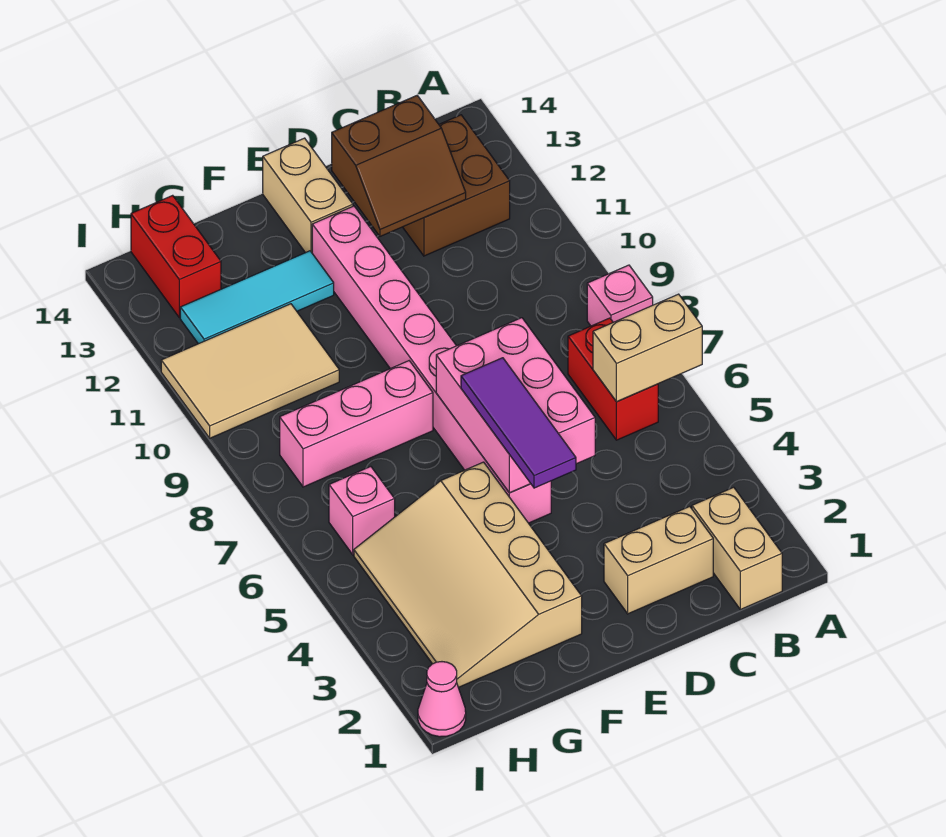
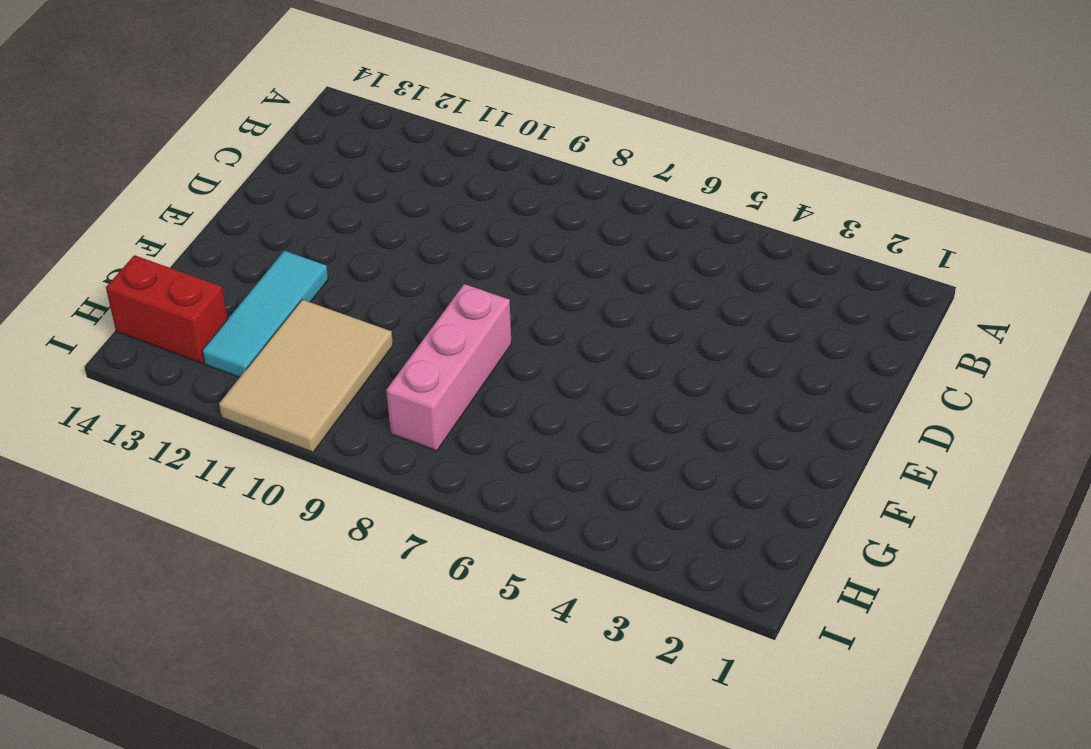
none -> pink brick A8 level 1
none -> tan brick B1:B2 level 1
none -> red brick B6:B7 level 1

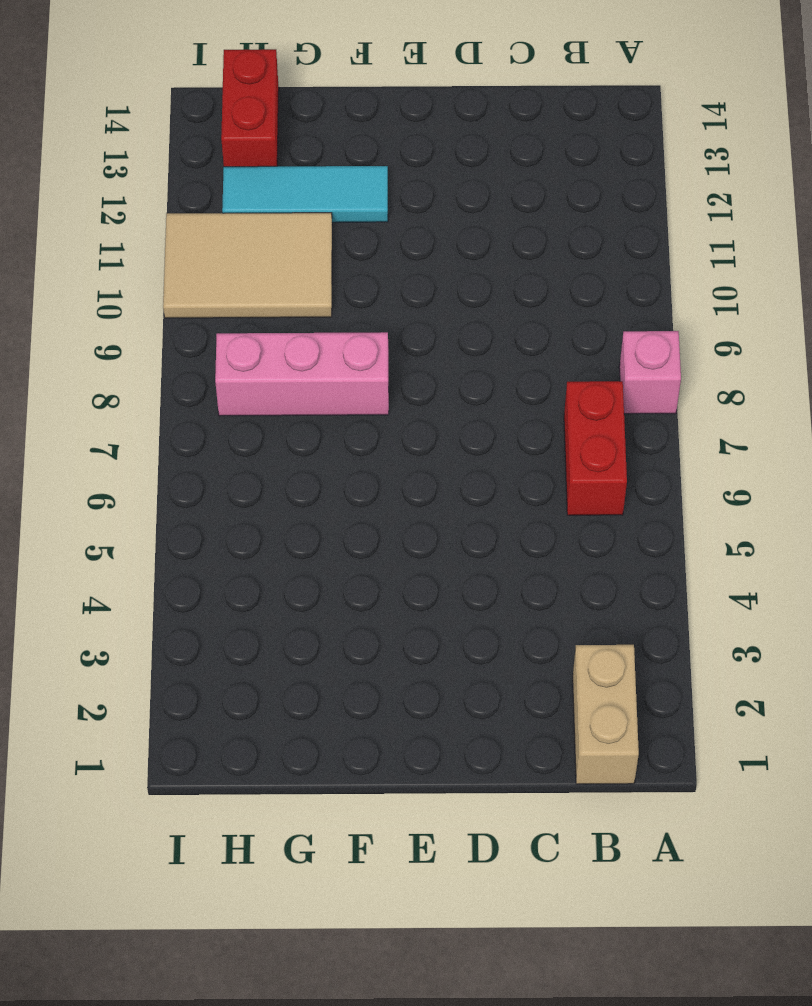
none -> brown brick B12:C13 level 1
none -> tan brick C2:D2 level 1
none -> pink brick E5:E12 level 1

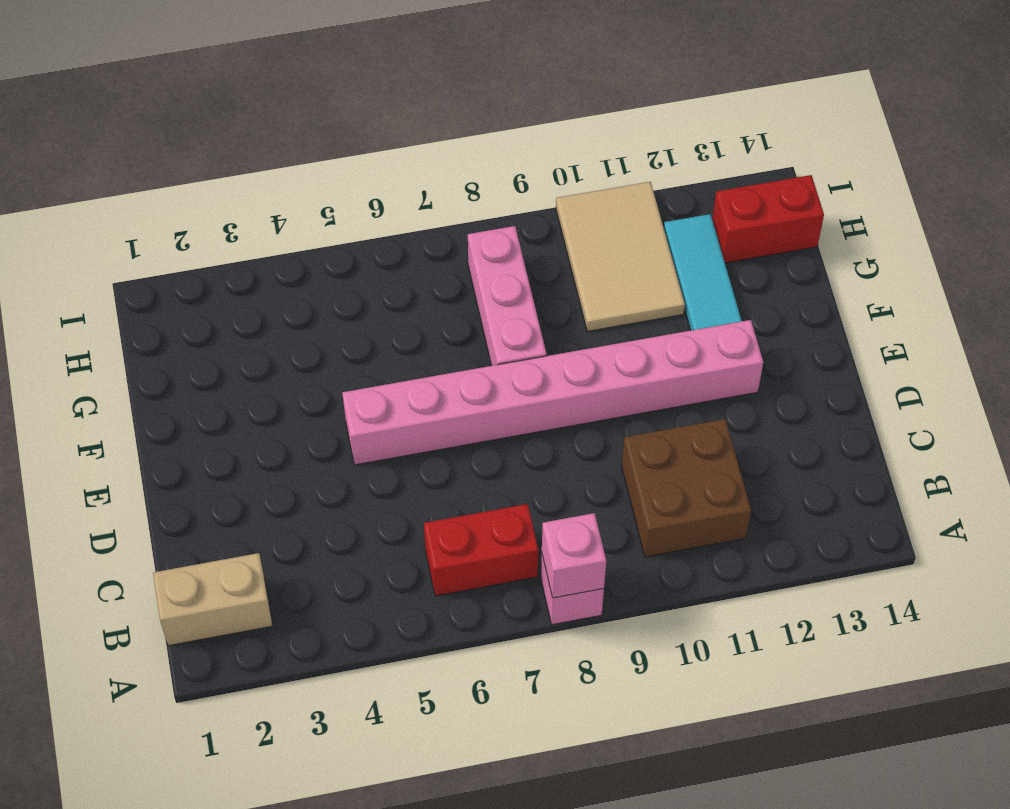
pink brick A8 level 2 -> pink brick H6 level 1
brown brick B10:C11 level 1 -> brown brick B12:C13 level 1
none -> tan brick C2:D2 level 1
none -> tan brick E13:E14 level 1
none -> tan slope F2:H5 level 1 top F

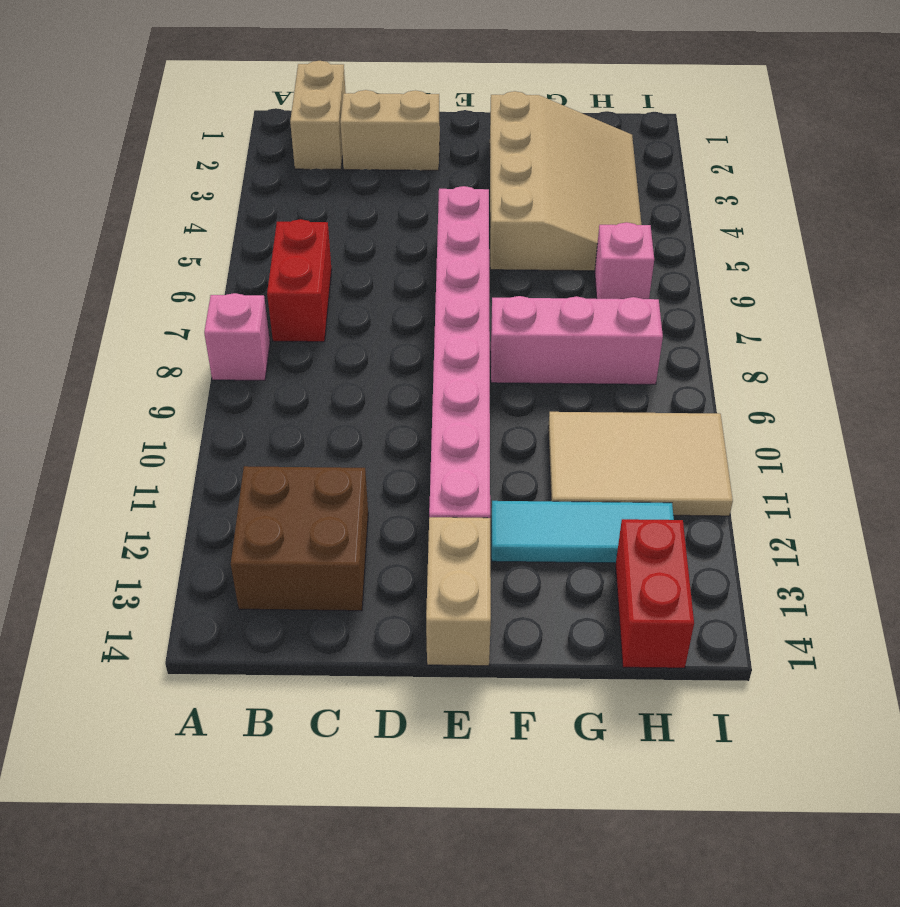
none -> pink cone I1 level 1
none -> tan brick A6:B6 level 2
none -> brown slope C12:D13 level 2 top 13

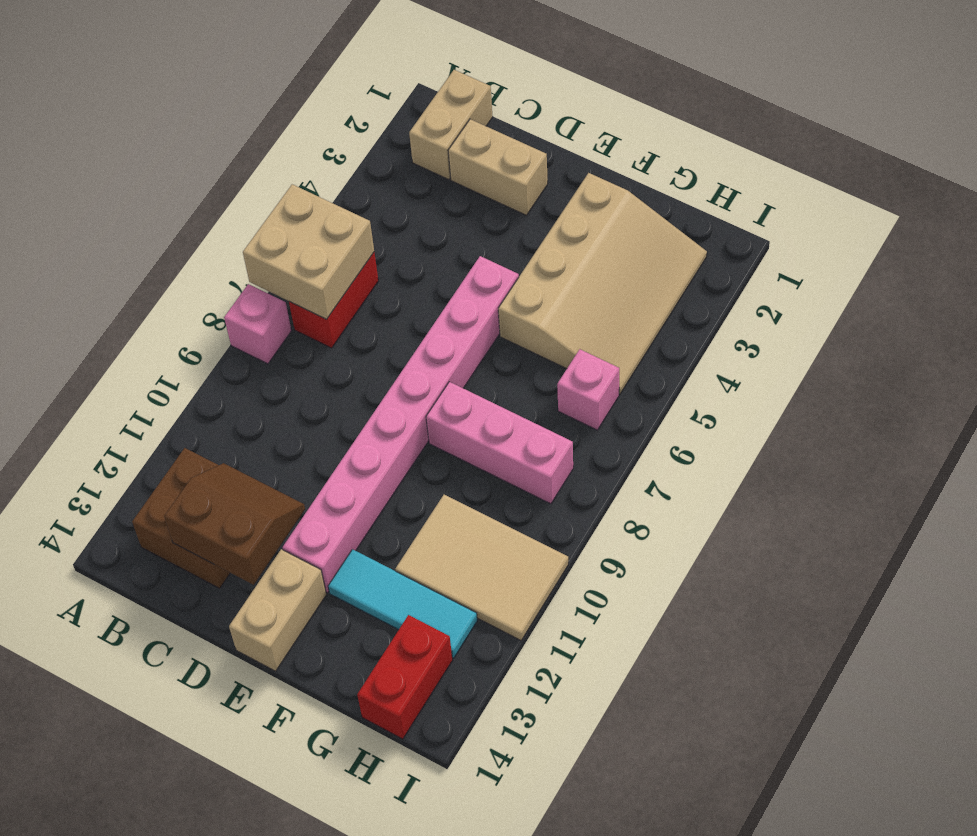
tan brick A6:B7 level 2 -> tan brick A6:B6 level 2
none -> pink cone I1 level 1
none -> pink brick D5:E7 level 2
none -> purple tile E4:E6 level 3

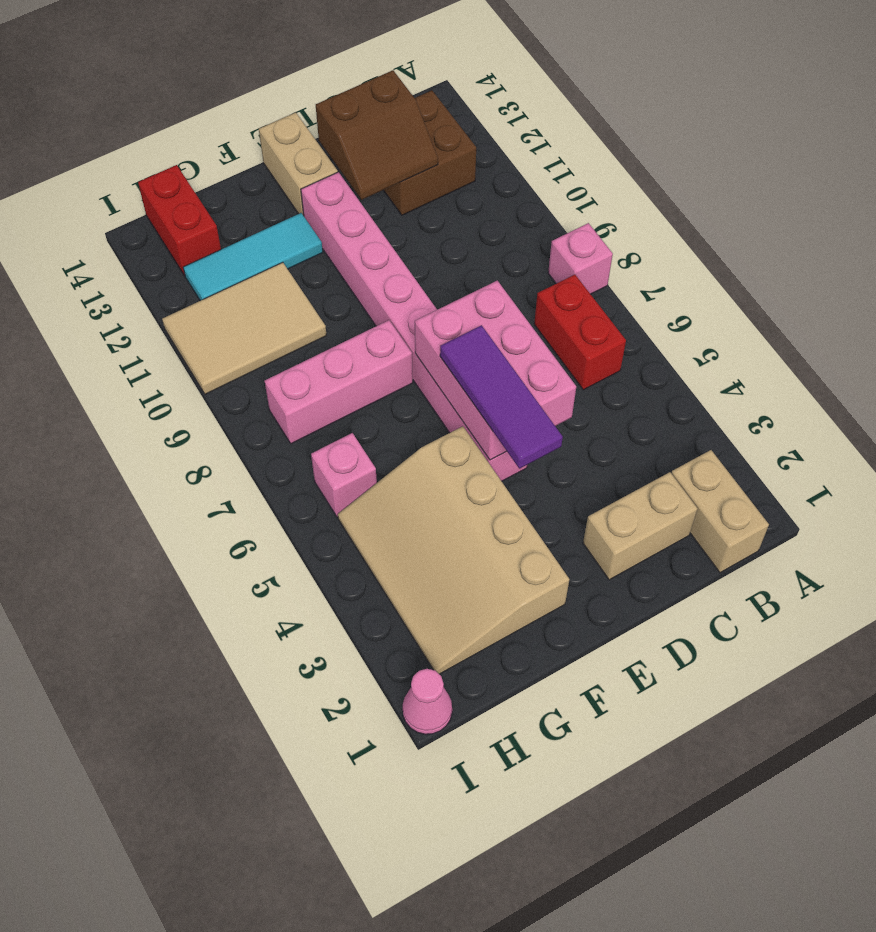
none -> tan brick A6:B6 level 2

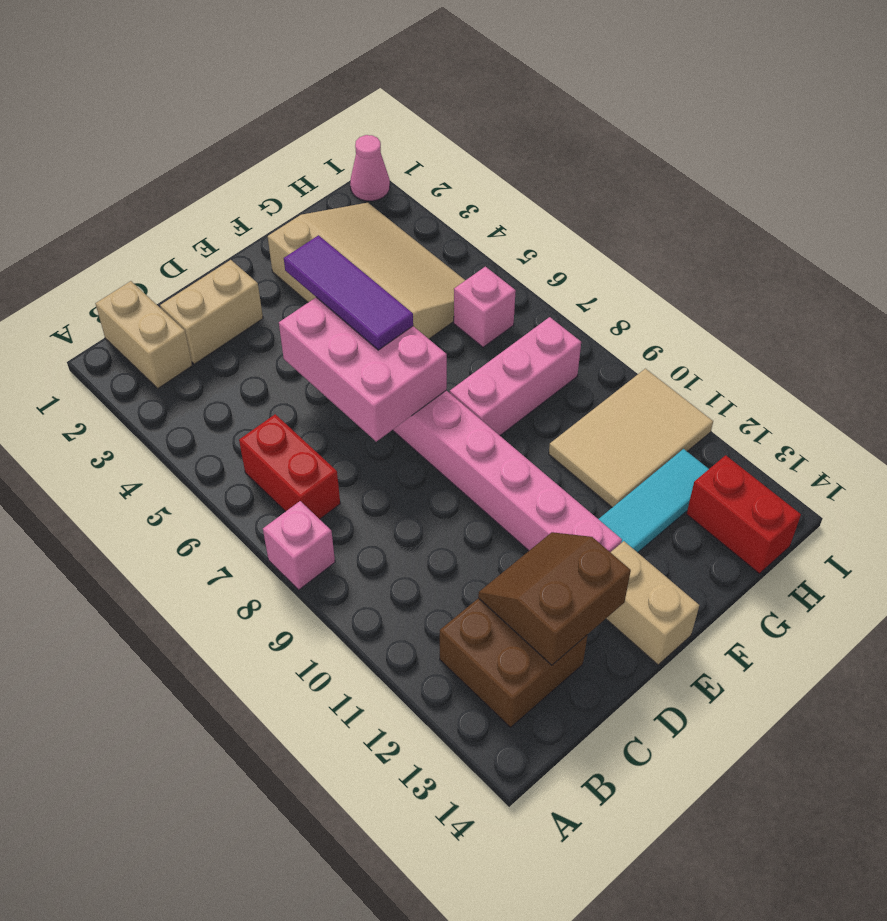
none -> tan brick A6:B6 level 2

